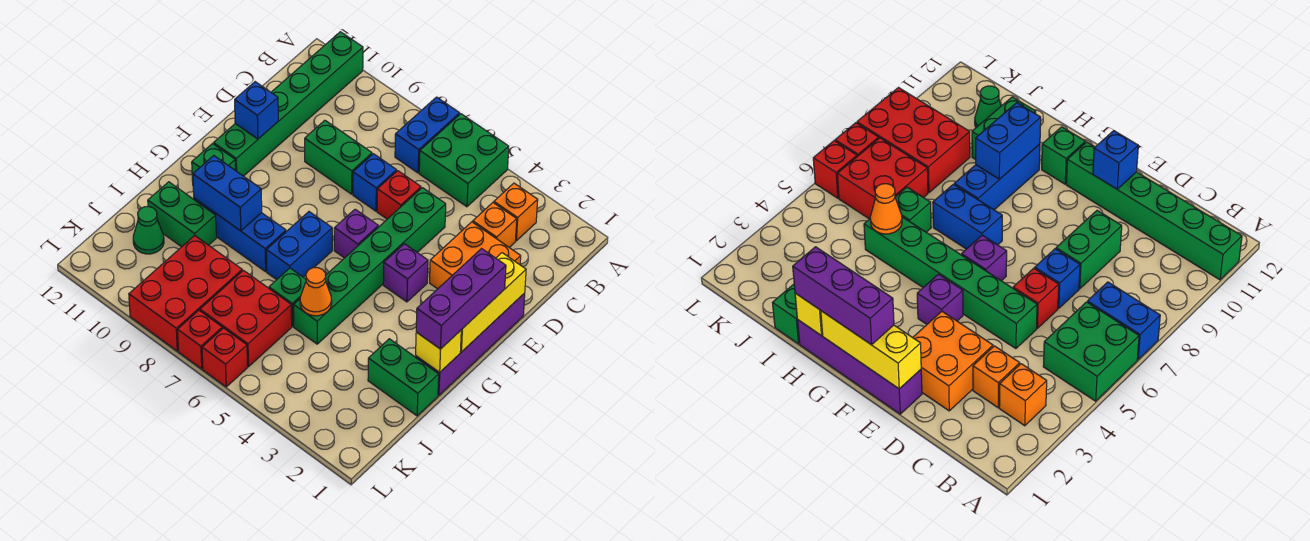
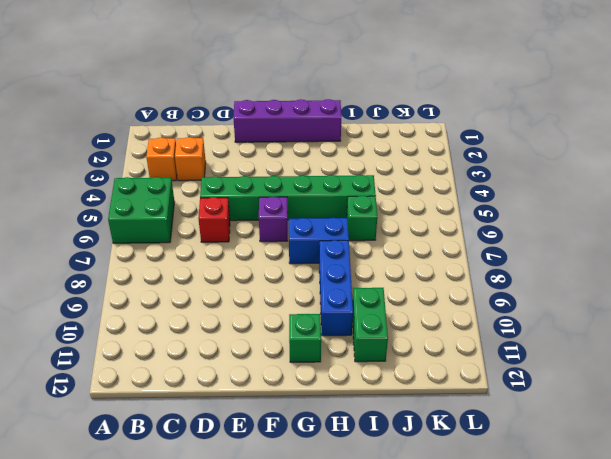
none -> blue brick A7:B7 level 1
none -> green brick A11:F11 level 1
none -> orange brick D2:E3 level 1
none -> blue brick D7 level 1

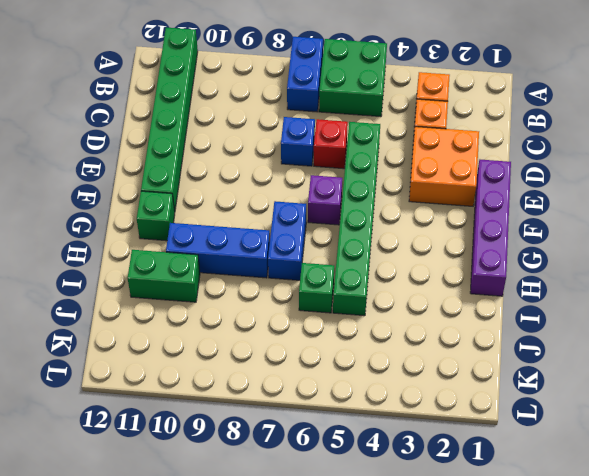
none -> green brick D8:D9 level 1
none -> purple brick F4 level 1
none -> green brick I1:I2 level 1
none -> red brick J6:K7 level 1

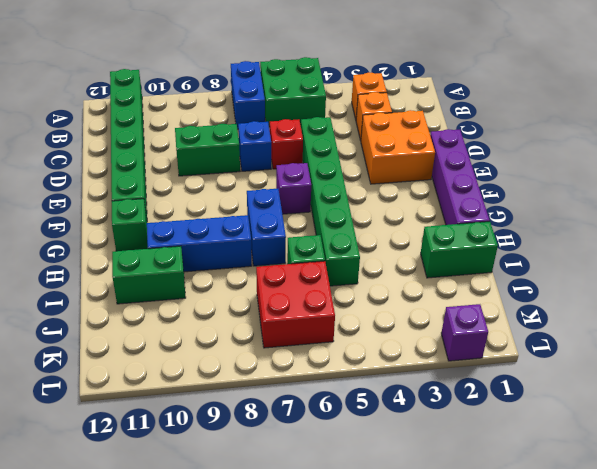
purple brick L2 level 1 -> purple brick F4 level 1
none -> red brick J8:L9 level 1
none -> green cone J11 level 1
none -> red brick L6 level 1
none -> red brick L7 level 1

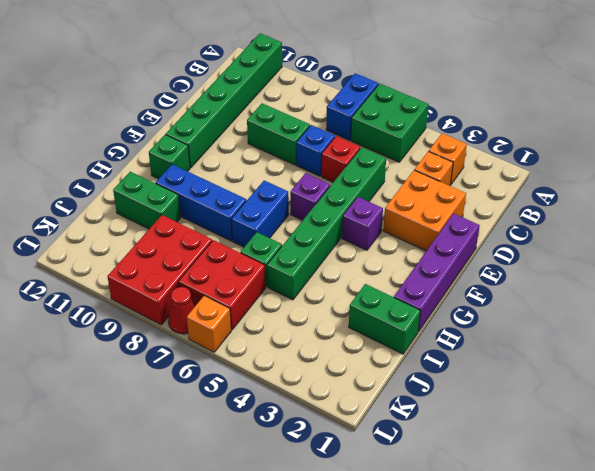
orange brick L6 level 1 -> red brick L6 level 1
red cone L7 level 1 -> red brick L7 level 1
none -> green cone J11 level 1
none -> yellow brick E1:G1 level 2
none -> blue brick E11 level 2
none -> yellow brick H1 level 2

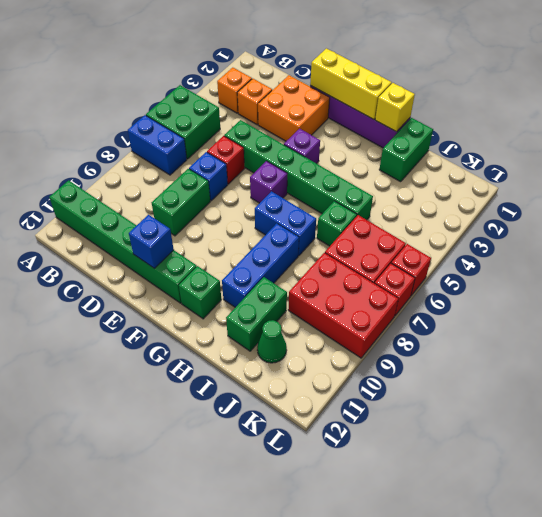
none -> blue brick H9:H10 level 2
none -> orange cone I5 level 2
none -> purple brick F1:H1 level 3

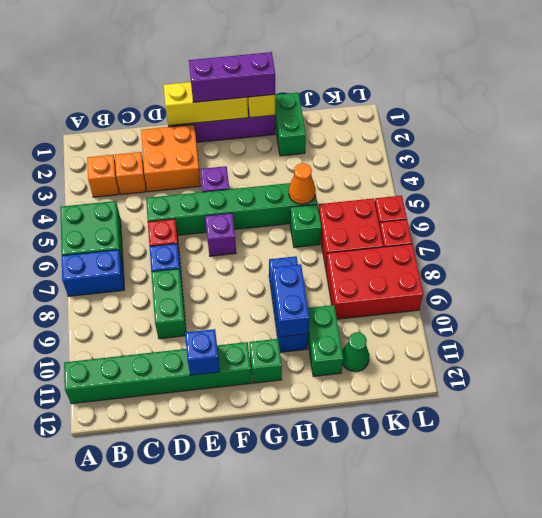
none -> blue brick G7:H7 level 1

